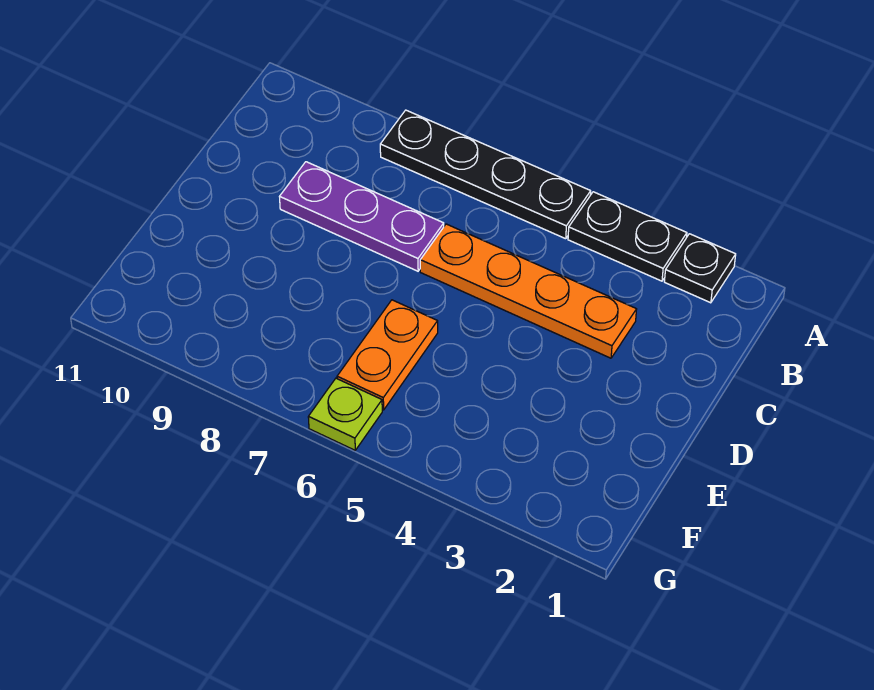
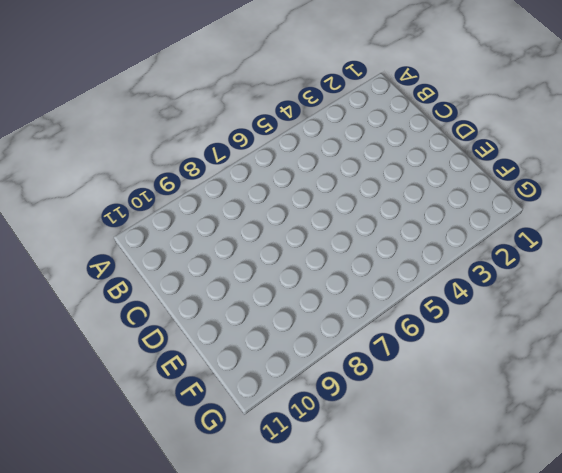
none -> black plate A2 level 1
none -> black plate A3:A4 level 1

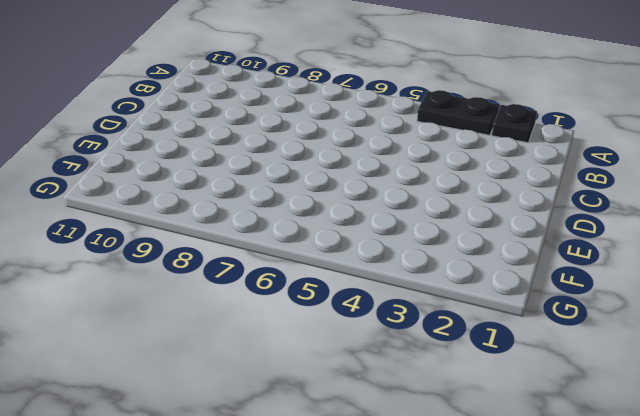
none -> black plate A5:A8 level 1
none -> orange plate C3:C6 level 1

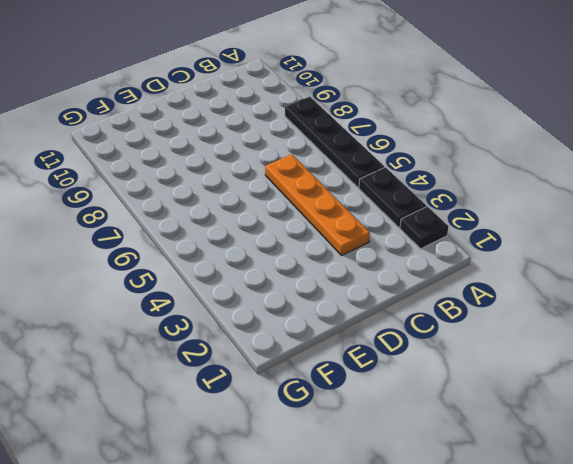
none -> purple plate C7:C9 level 1
none -> orange plate E6:F6 level 1

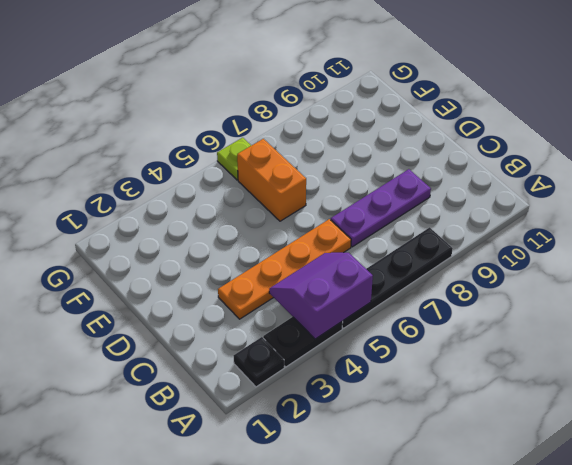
purple slope A4:B5 level 2 top A -> none
orange brick E6:F6 level 1 -> orange plate E6:F6 level 1

